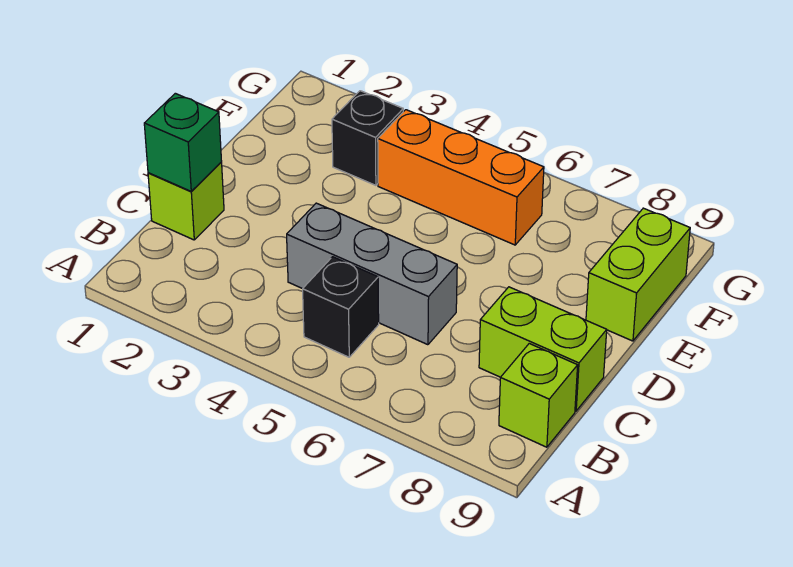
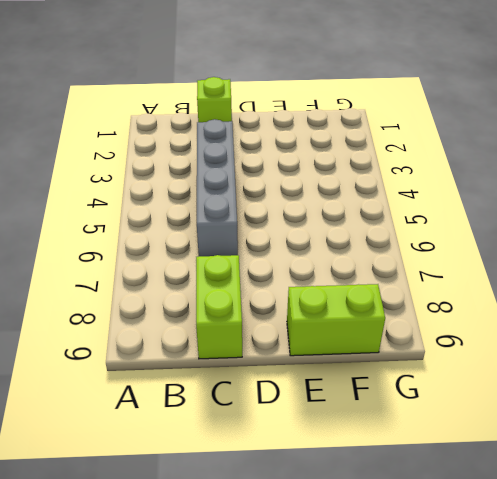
grey brick C3:C6 level 1 -> grey brick C4:C6 level 1
none -> black brick B5 level 1
none -> lime brick B9 level 1

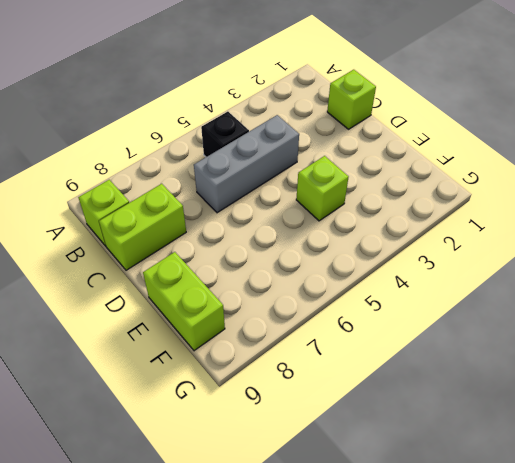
lime brick E4 level 1 -> none
none -> black brick F3 level 1
none -> orange brick F4:F6 level 1

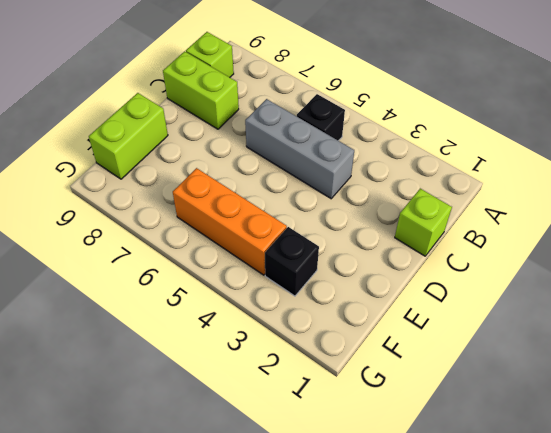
none -> green brick C1 level 2

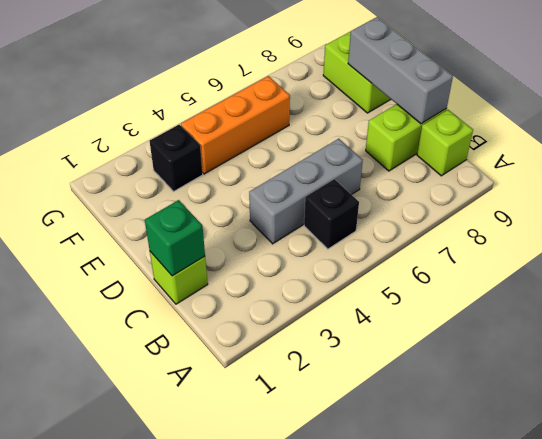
grey brick C9:E9 level 2 -> none

